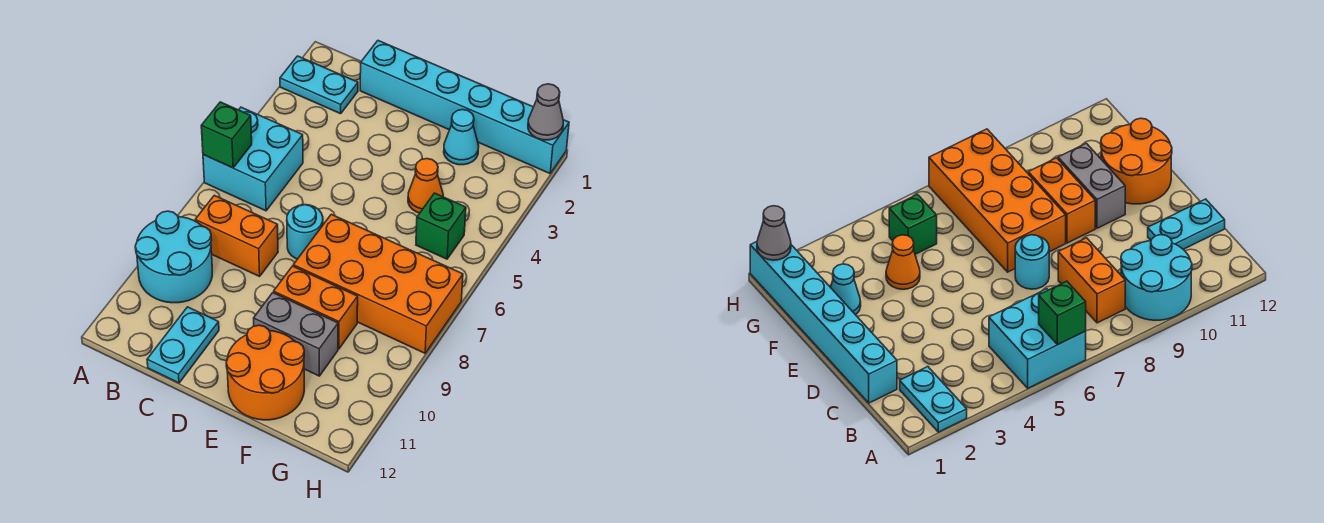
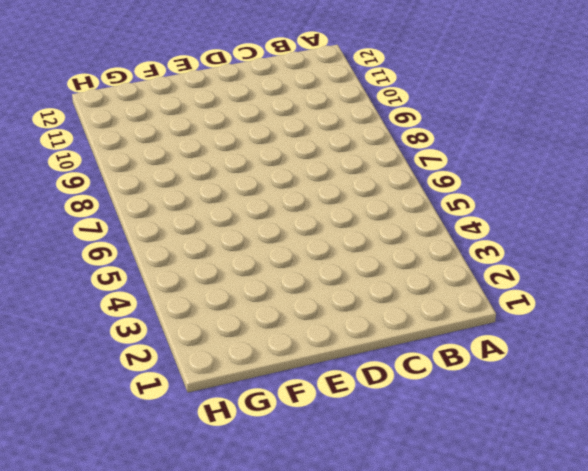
none -> cyan plate A2:B2 level 1
none -> cyan brick A5:B6 level 1
none -> cyan round brick A9:B10 level 1

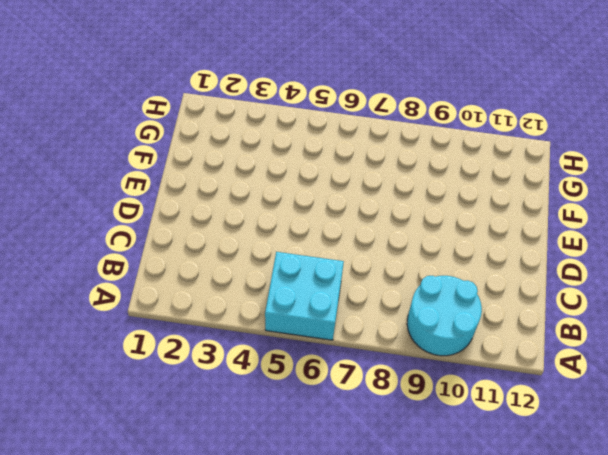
none -> cyan plate A2:B2 level 1
none -> orange brick B8:C8 level 1
none -> cyan brick C1:H1 level 1

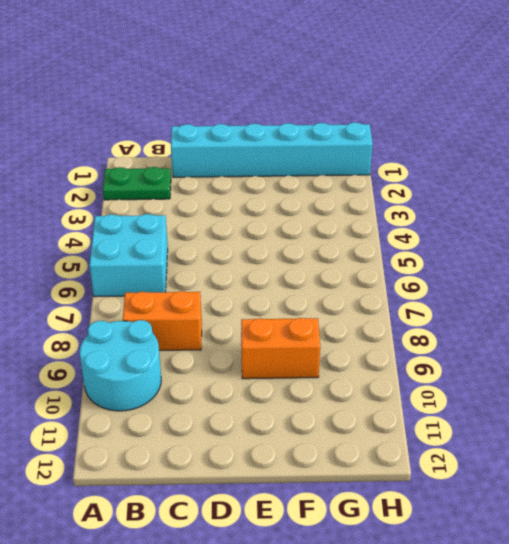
green plate A2:B2 level 1 -> cyan plate A2:B2 level 1
none -> cyan plate C11:C12 level 1
none -> cyan round brick D7 level 1
none -> orange brick E7:H8 level 1

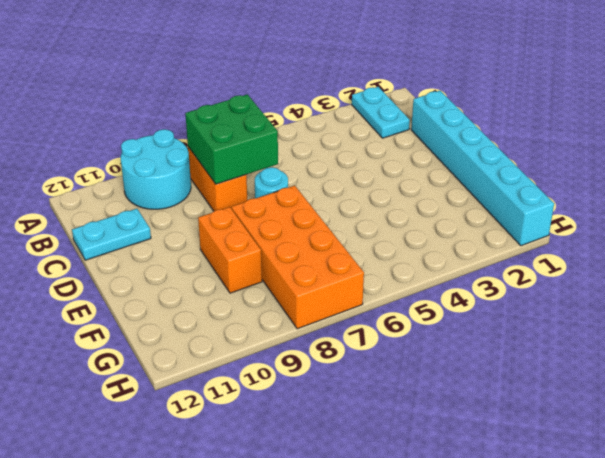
green brick B7:C8 level 2 -> none
none -> cyan brick A5:B6 level 1
none -> grey brick E10:F10 level 1
none -> orange round brick E11:F12 level 1

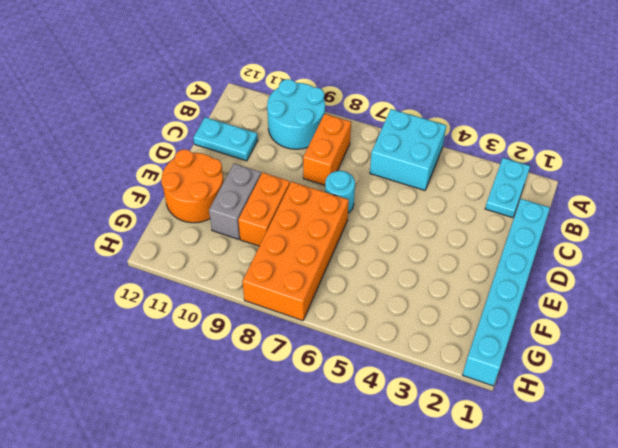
none -> cyan cone F2 level 1
none -> orange cone F4 level 1
none -> green brick G5 level 1

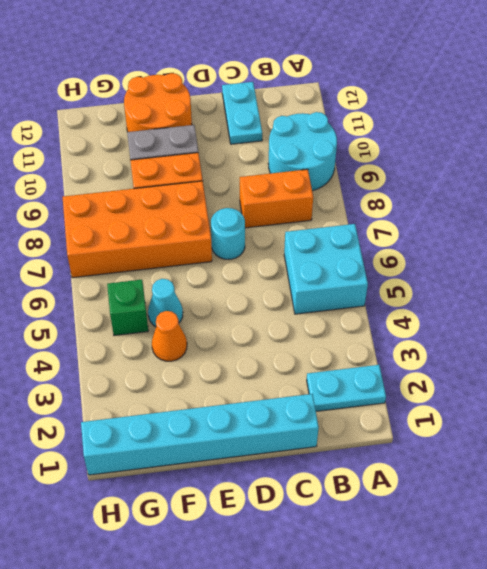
cyan cone F5 level 1 -> cyan cone F2 level 1
none -> green brick A6 level 2
none -> grey cone H1 level 2

